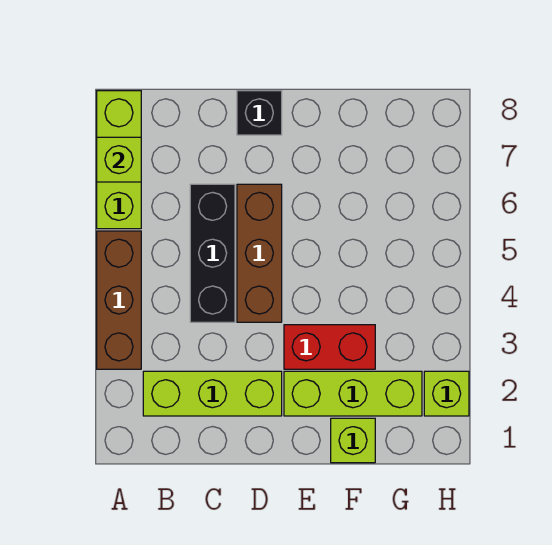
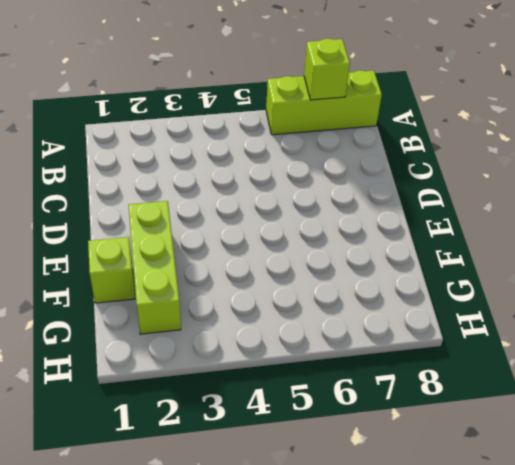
none -> brown brick A3:A5 level 1
none -> lime brick B2:D2 level 1

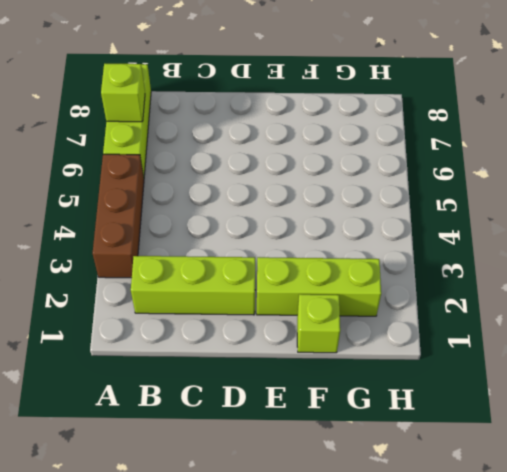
none -> black brick C4:C6 level 1
none -> brown brick D4:D6 level 1

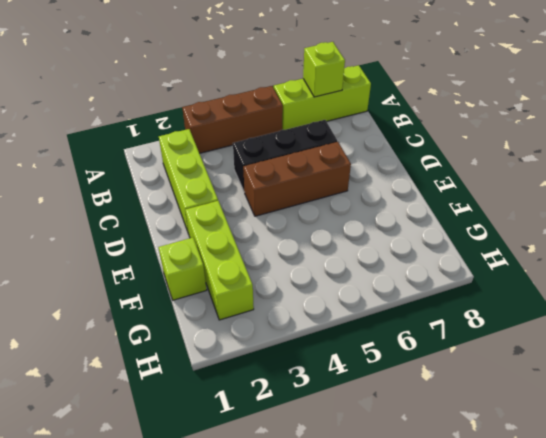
none -> black brick D8 level 1
none -> red brick E3:F3 level 1

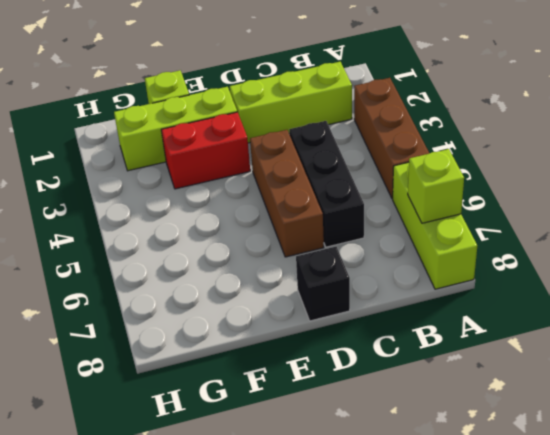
none -> lime brick H2 level 1

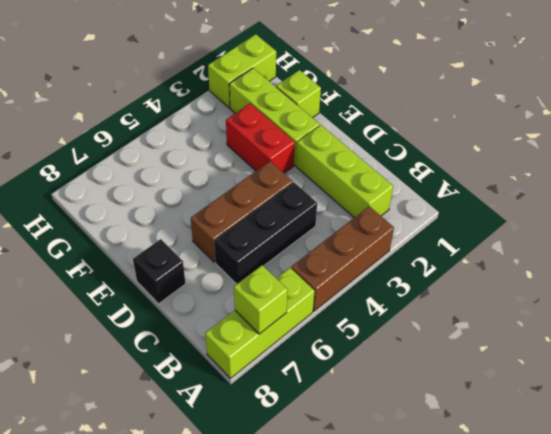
lime brick H1:H2 level 1 -> lime brick H2 level 1

